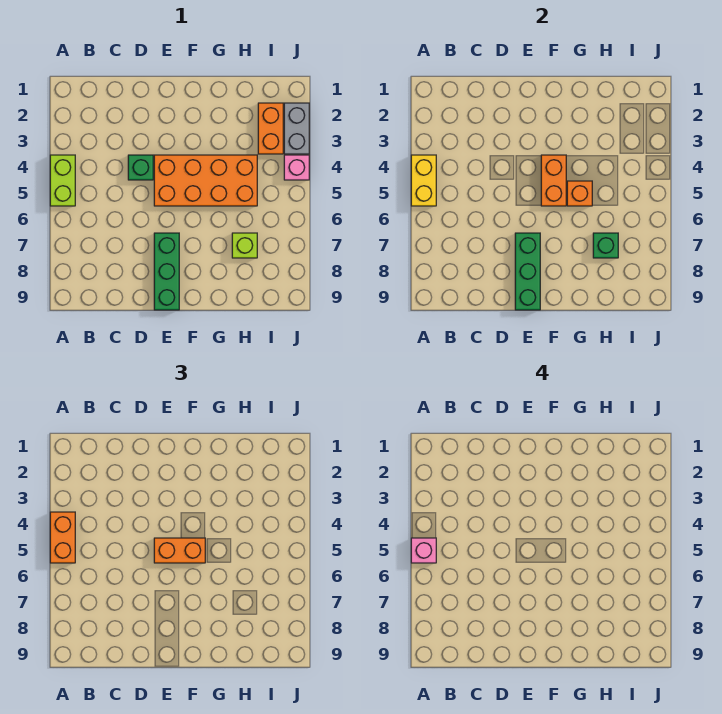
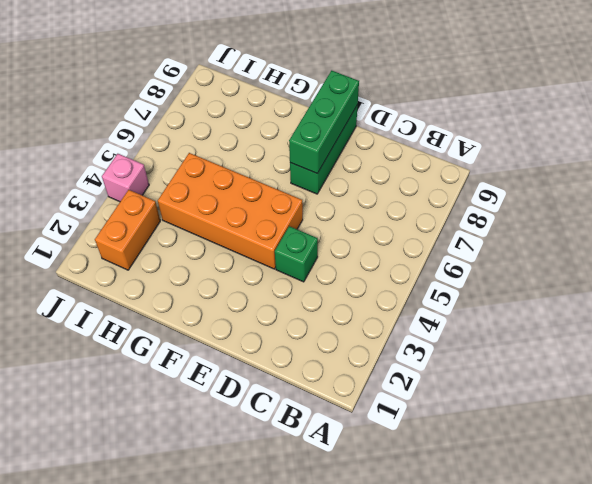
none -> lime brick A4:A5 level 1
none -> lime brick H7 level 1
none -> grey brick J2:J3 level 1

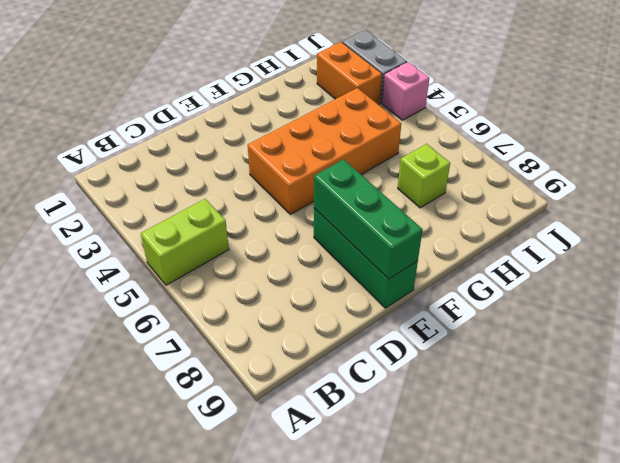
lime brick A5:B5 level 1 -> lime brick A4:A5 level 1
none -> green brick D4 level 1
none -> yellow brick A4:A5 level 2
none -> orange brick F4:F5 level 2

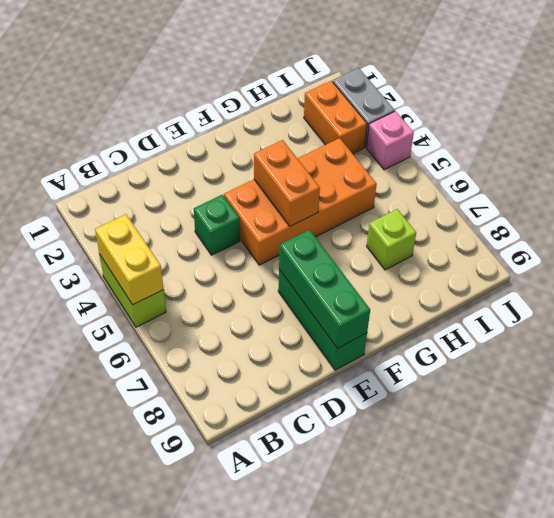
none -> orange brick G5 level 2
none -> green brick H7 level 2
none -> orange brick A4:A5 level 3

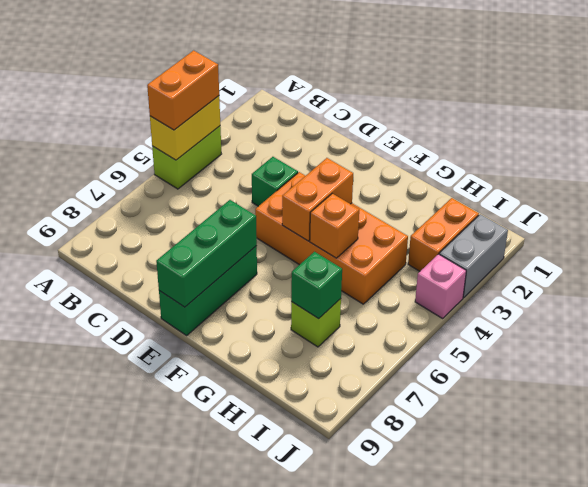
none -> orange brick E5:F5 level 3
none -> pink brick A5 level 4

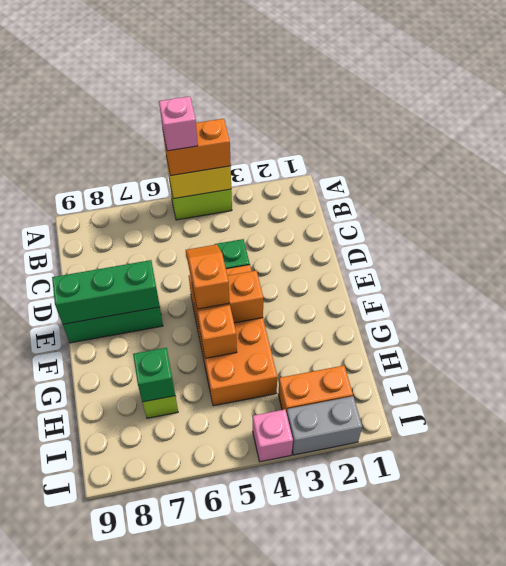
orange slope E5:F5 level 3 top F -> orange brick E5:F5 level 3

